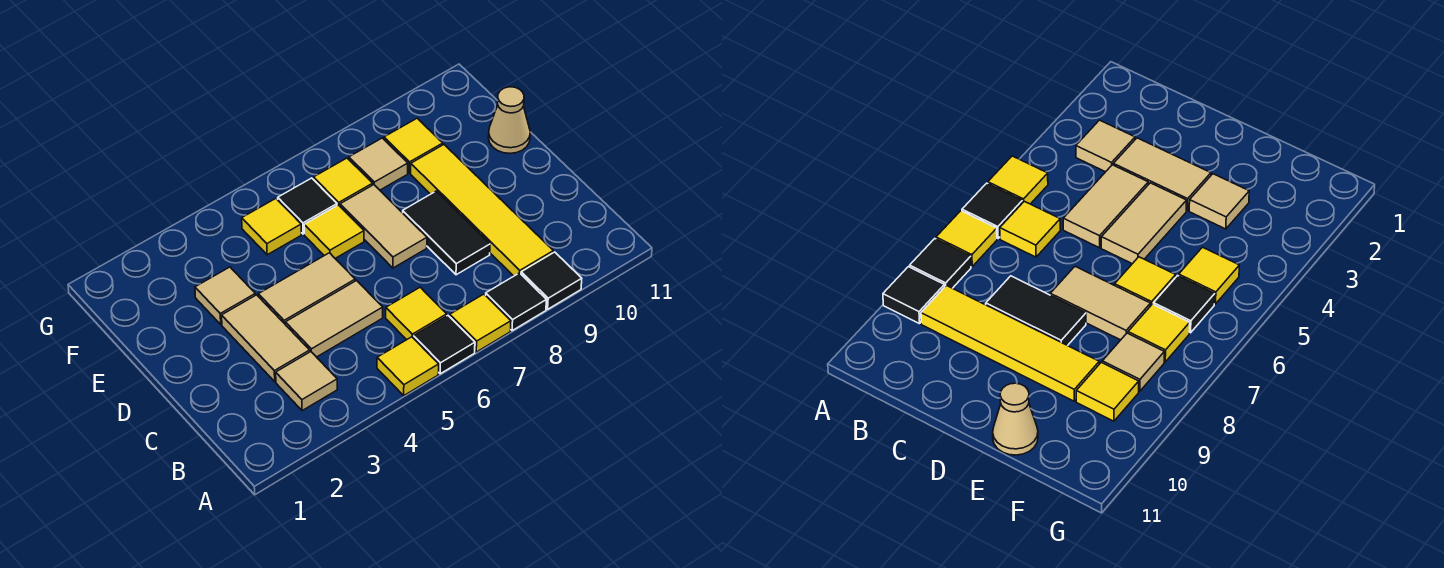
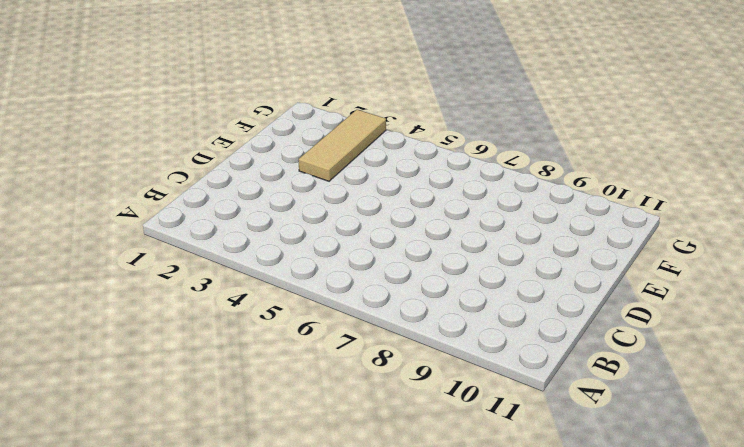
tan tile E3:G3 level 1 -> tan tile E3 level 1
none -> yellow tile A5 level 1
none -> black tile A6 level 1
none -> yellow tile A7 level 1

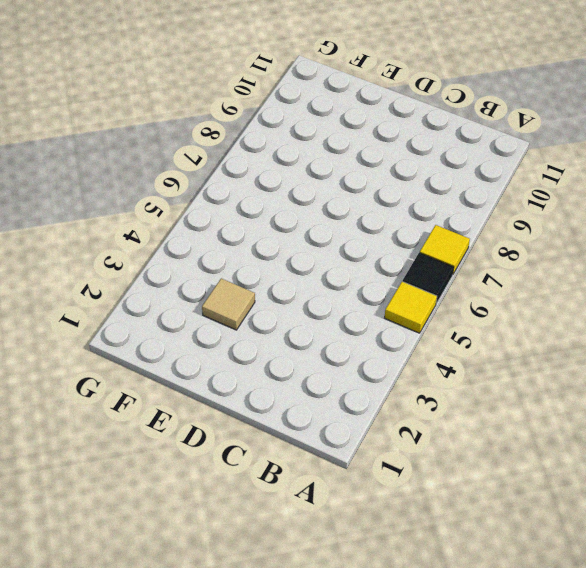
none -> black tile A8 level 1
none -> black tile A9 level 1
none -> tan tile B3 level 1

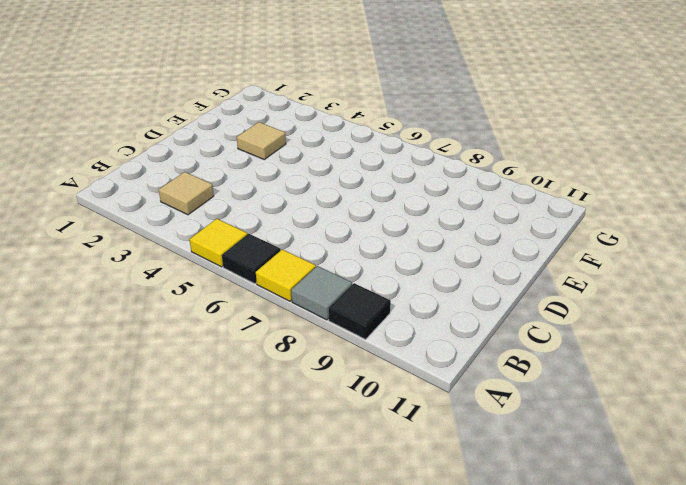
grey tile A8 level 1 -> black tile A8 level 1
none -> yellow tile B6 level 1
none -> yellow tile B9:E9 level 1
none -> tan tile C3:D3 level 1

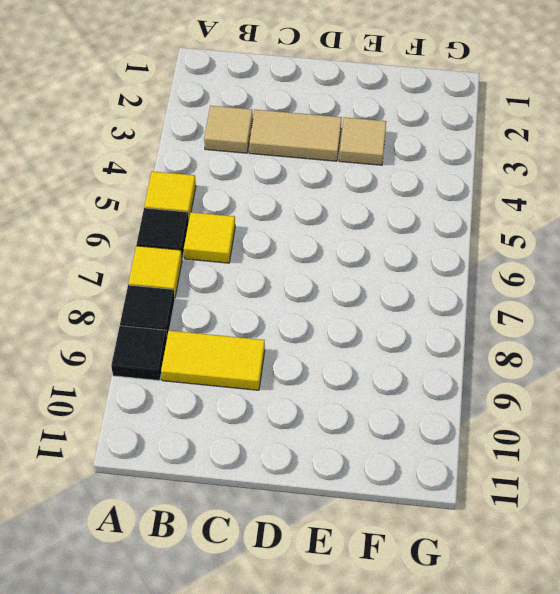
yellow tile B9:C9 level 1 -> yellow tile B9:E9 level 1
none -> tan tile C4:C5 level 1
none -> black tile C8:D8 level 1
none -> tan tile D4:D5 level 1

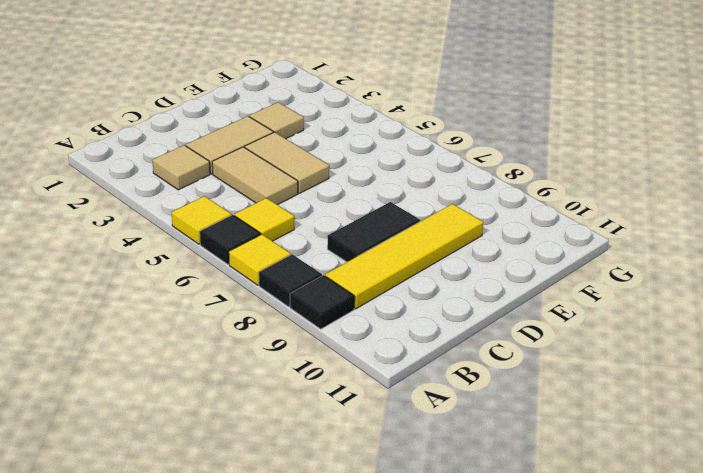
none -> tan tile D7:E7 level 1
none -> yellow tile E6 level 1
none -> tan cone E11 level 1

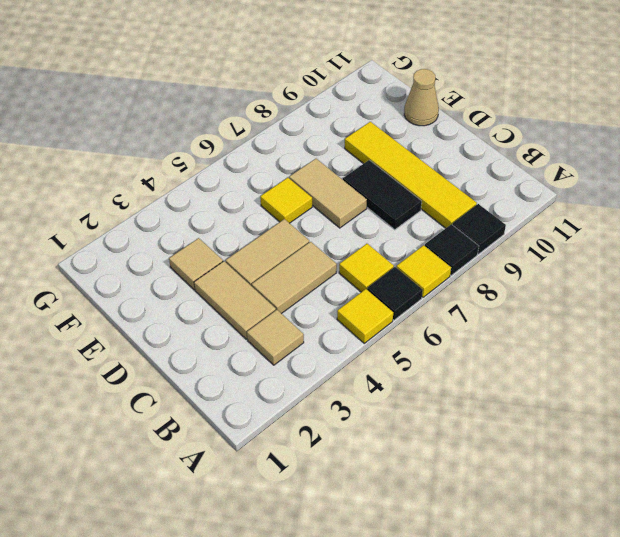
none -> yellow tile F5 level 1
none -> black tile F6 level 1
none -> yellow tile F7 level 1

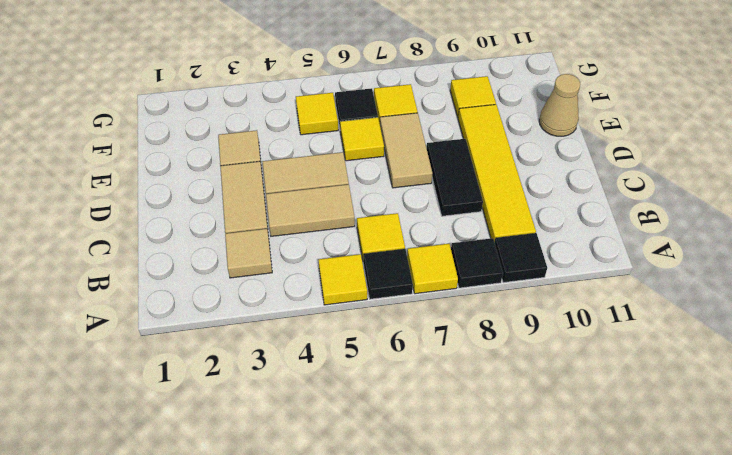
none -> tan tile F8 level 1

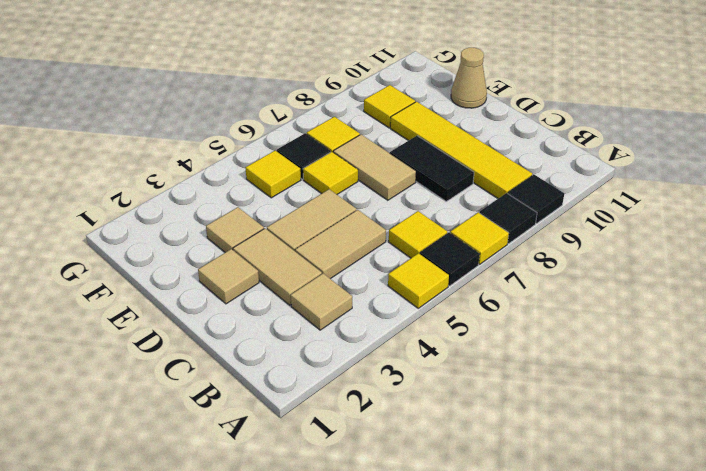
tan tile D2 level 1 -> tan tile F8 level 1

